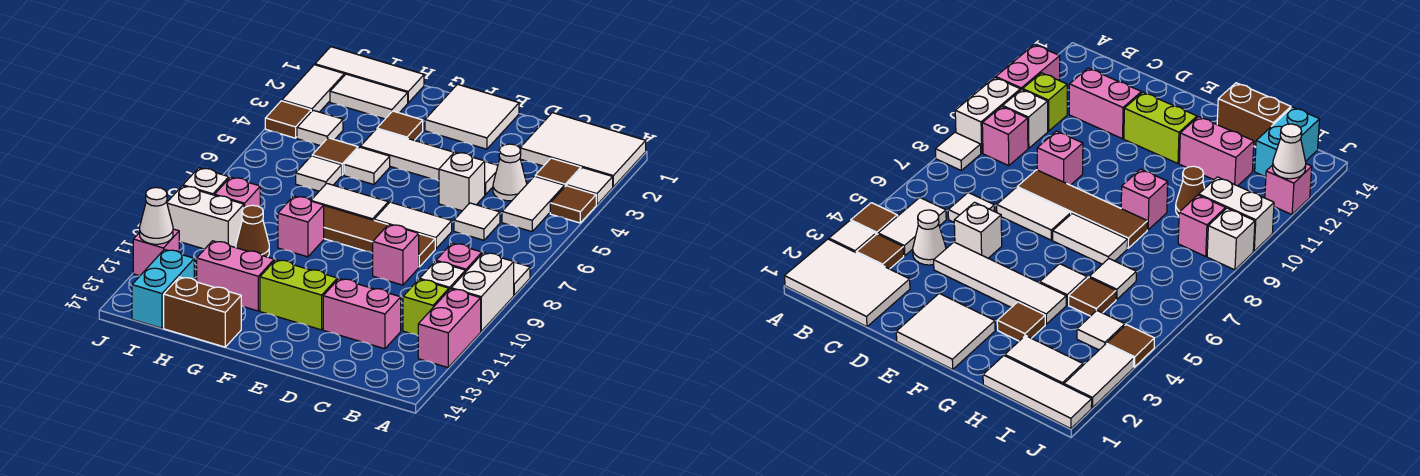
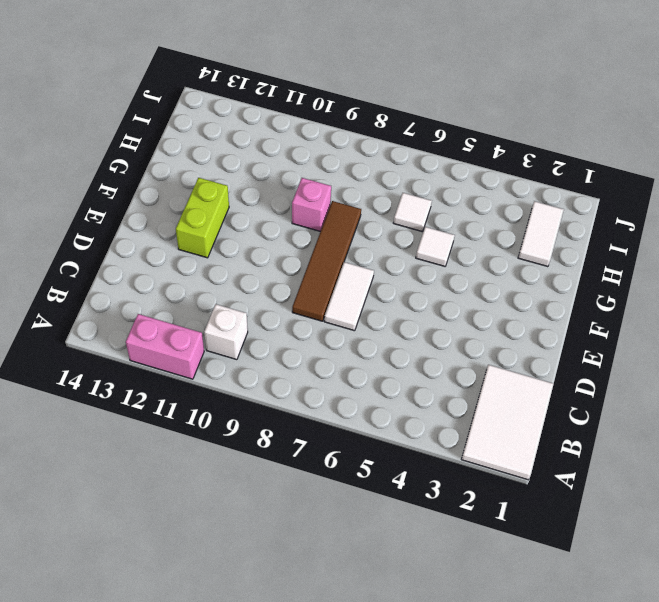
none -> white tile A3 level 1
none -> brown tile A4 level 1
none -> white tile A8 level 1
none -> white brick A9:A10 level 1

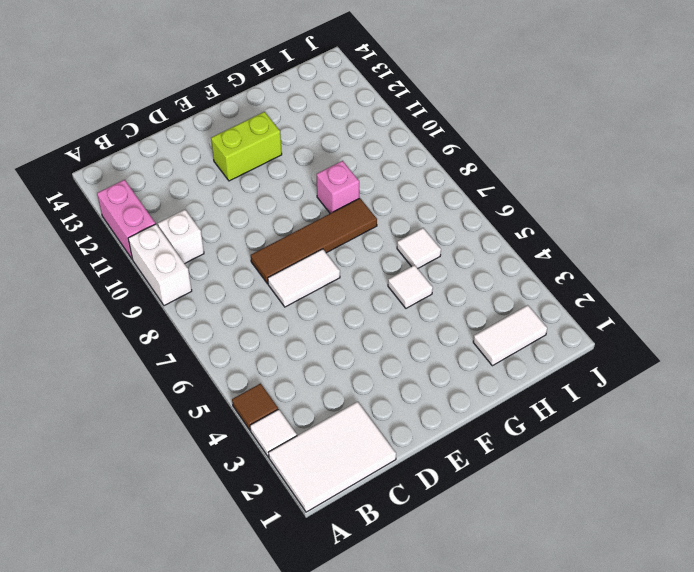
none -> white tile A8 level 1
none -> brown tile B3 level 1
none -> white tile B4:B5 level 1
none -> pink brick B9 level 1

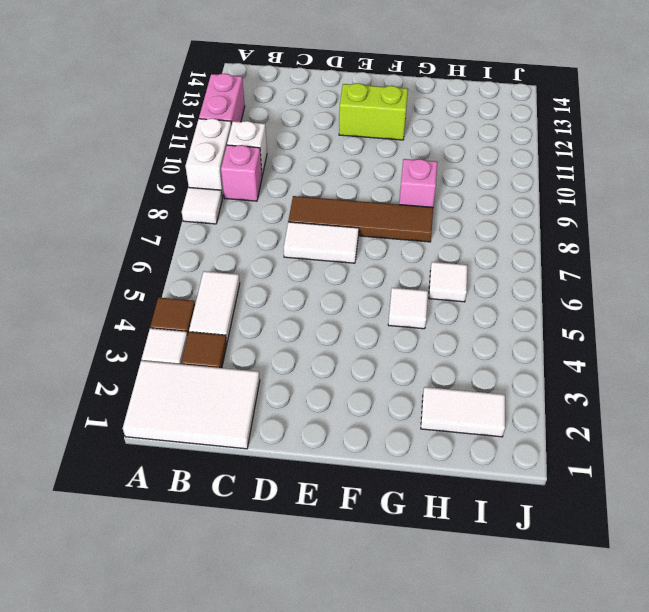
none -> lime brick B11 level 1
none -> white cone C4 level 1
none -> white tile C6 level 1
none -> pink brick C12:D12 level 1

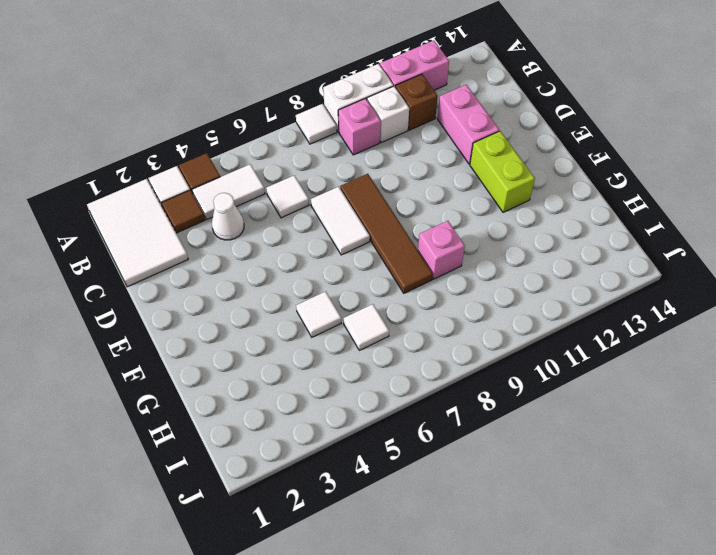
brown brick B11 level 1 -> lime brick B11 level 1
none -> white tile D4:G4 level 1
none -> white brick D5 level 1
none -> pink brick D9 level 1
none -> white tile E1:F2 level 1

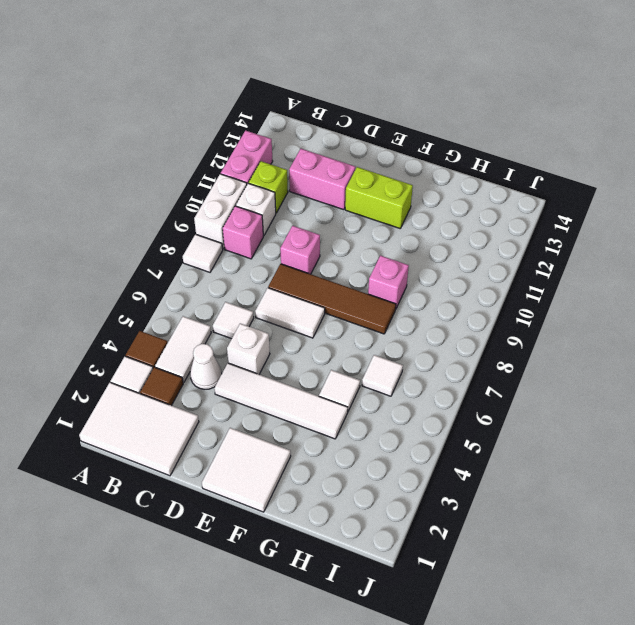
none -> white tile F7:G7 level 1
none -> brown tile G3 level 1
none -> pink brick G12:H12 level 1
none -> brown brick G14:H14 level 1

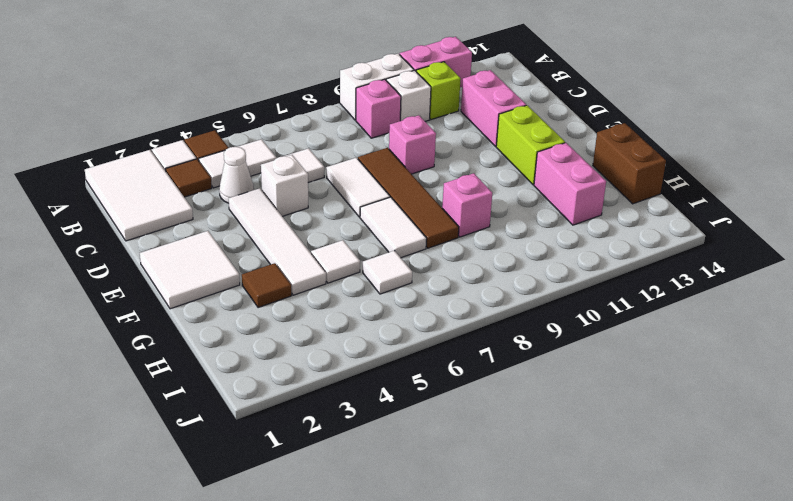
none -> white tile A8 level 1
none -> white tile H1:J1 level 1
none -> white tile H2:I2 level 1
none -> brown tile H5 level 1

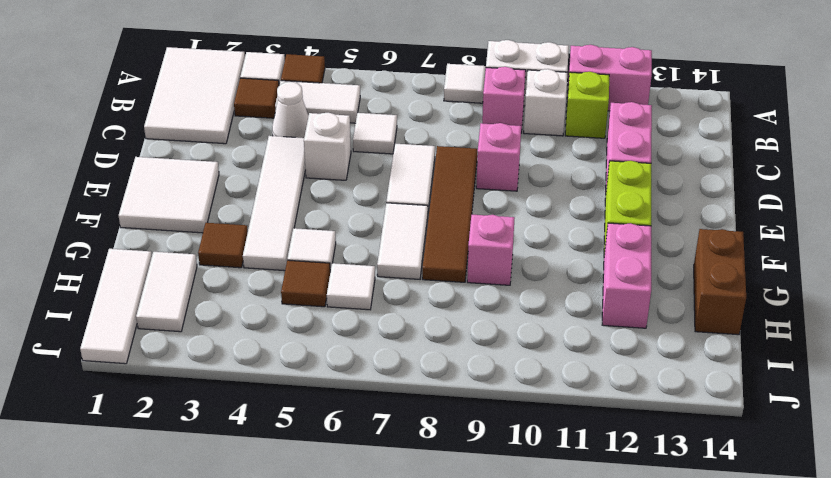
none -> brown cone H10 level 1
none -> white tile I4 level 1
none -> pink brick I9 level 1
none -> white brick I10:J10 level 1

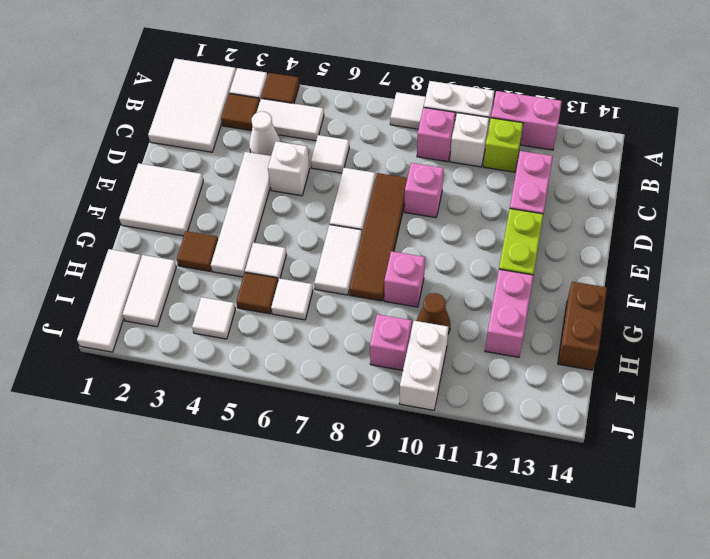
none -> cyan brick I13:I14 level 1
none -> white tile J2:J3 level 1
none -> brown tile J4 level 1
none -> white brick J9 level 1

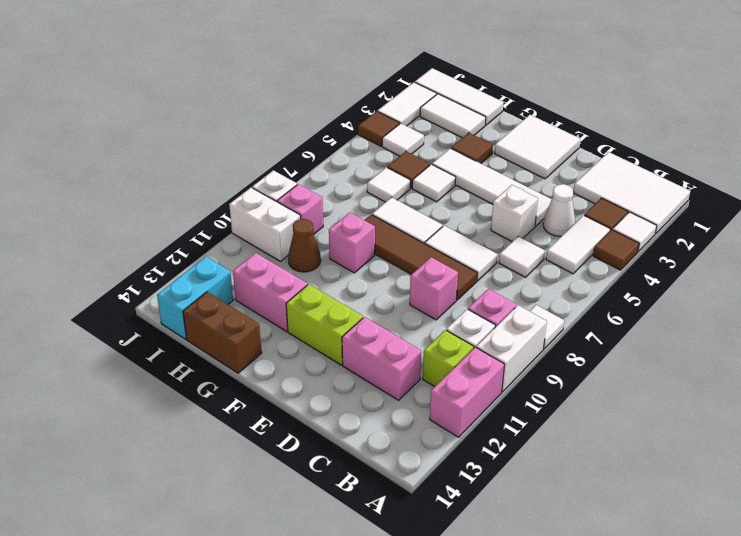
none -> pink brick J12 level 1
none -> white cone J12 level 2

